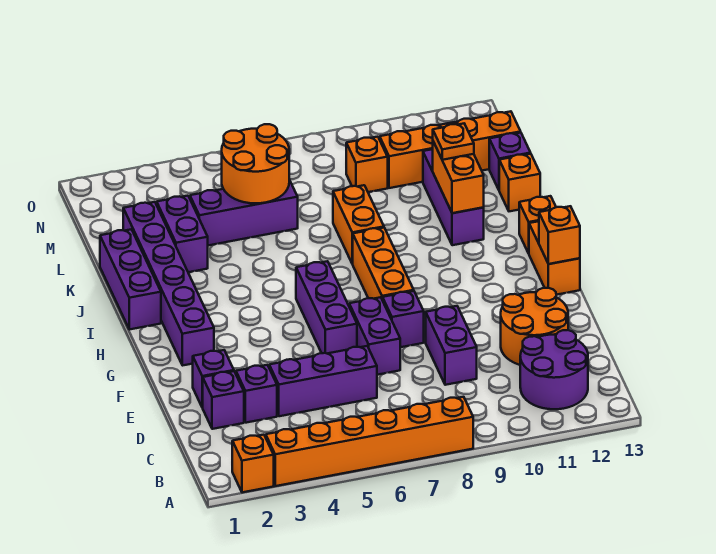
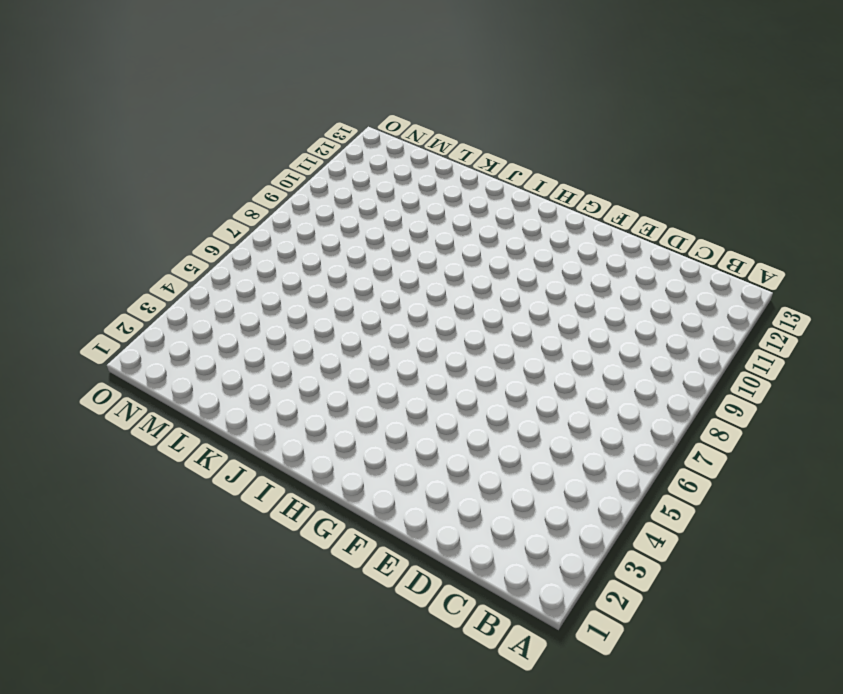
none -> orange brick A2 level 1
none -> orange brick A3:A8 level 1
none -> purple round brick B11:C12 level 1

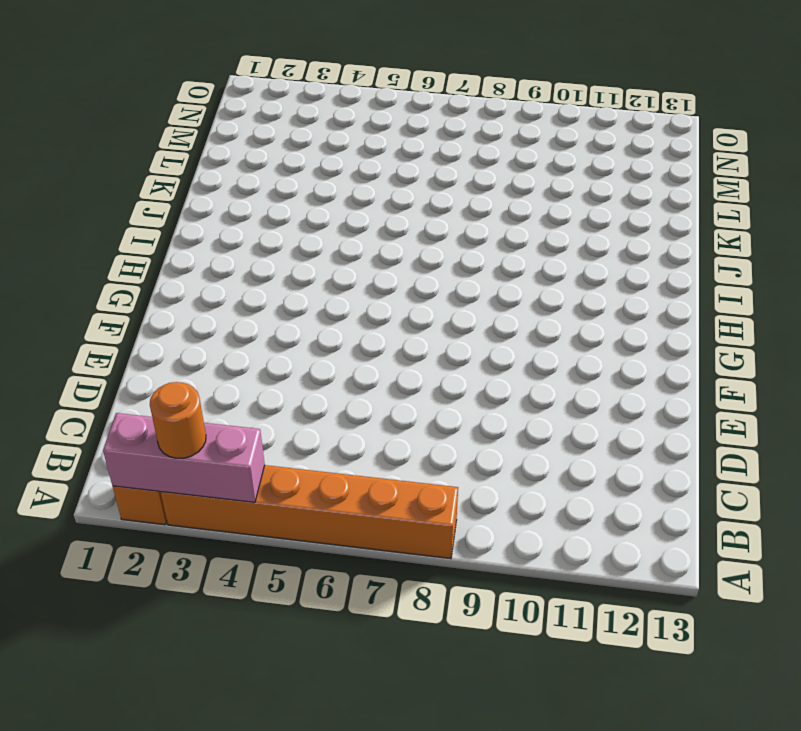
pink brick A2:A4 level 2 -> none
orange round brick A3 level 3 -> none
none -> purple round brick B11:C12 level 1
none -> purple brick D2 level 1
none -> purple brick D3 level 1

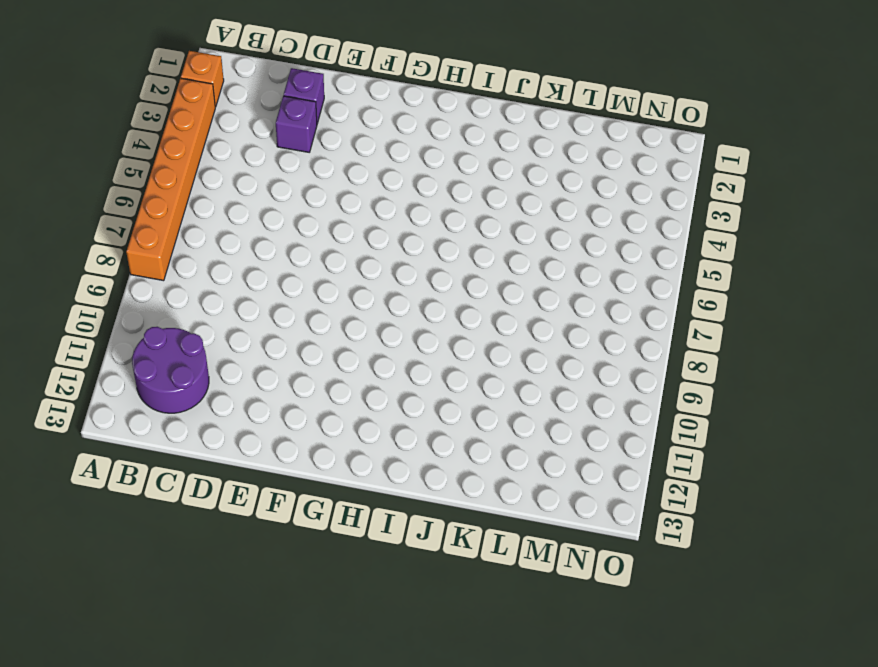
none -> purple brick D4:D6 level 1
none -> purple brick D9:E9 level 1
none -> orange round brick D11:E12 level 1

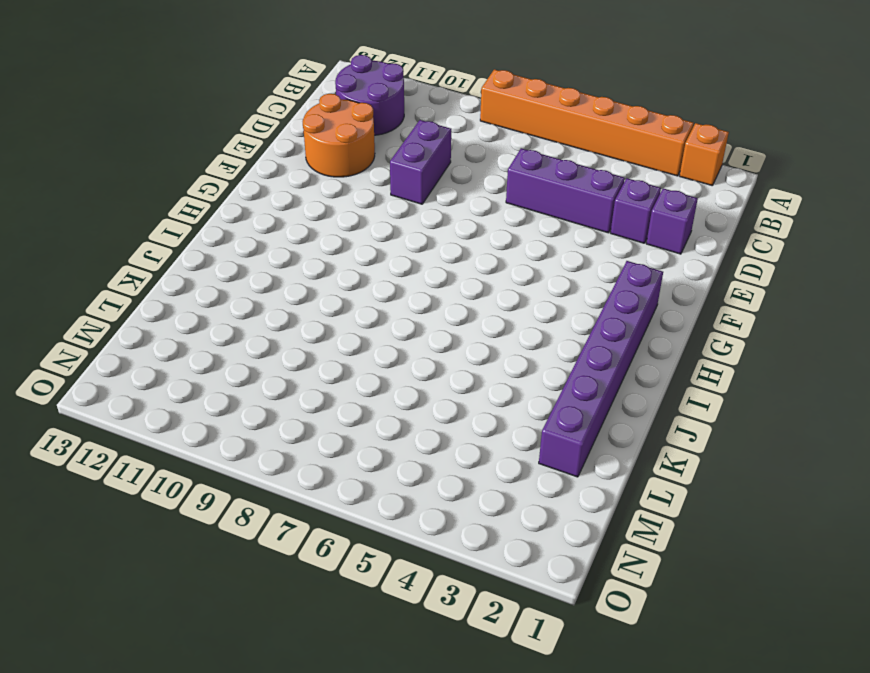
none -> purple brick E2 level 1
none -> purple brick E7:F7 level 1
none -> purple brick F6:H6 level 1

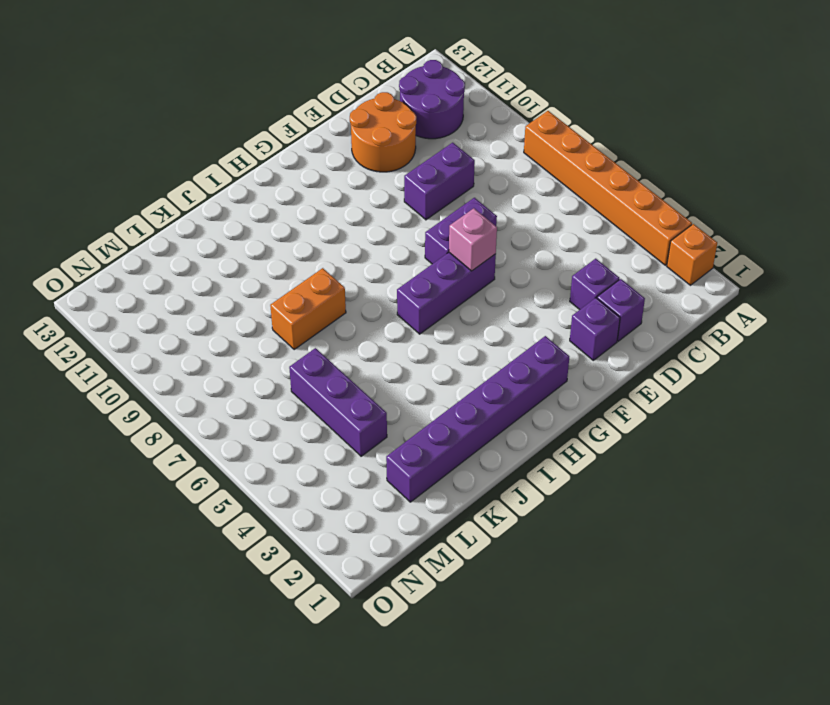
pink brick F6 level 2 -> none
none -> purple brick D4:D6 level 1
none -> purple brick F8 level 1
none -> orange brick G8:I8 level 1

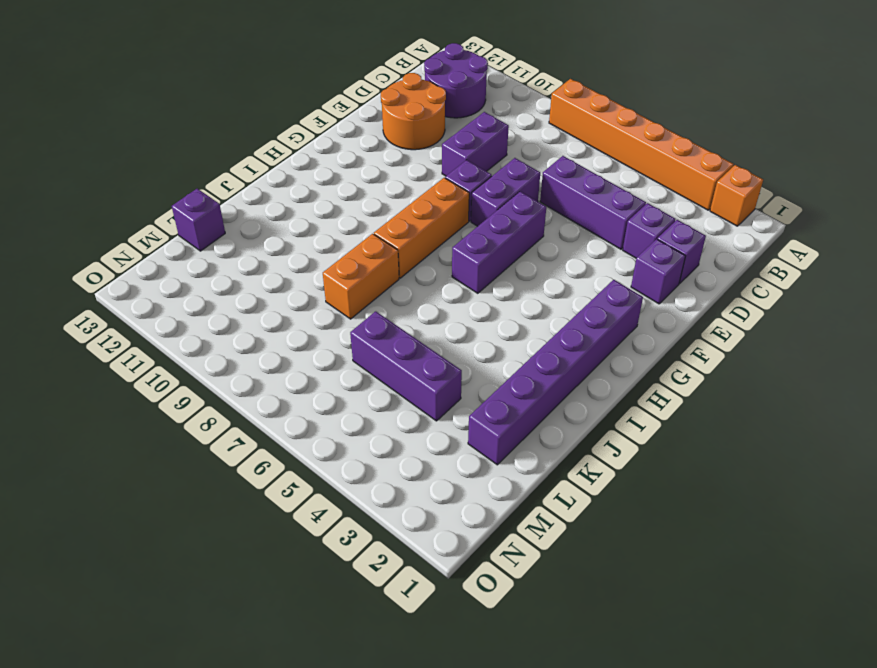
none -> orange brick G13:H13 level 1
none -> purple brick I1:K1 level 1
none -> orange brick I13 level 1

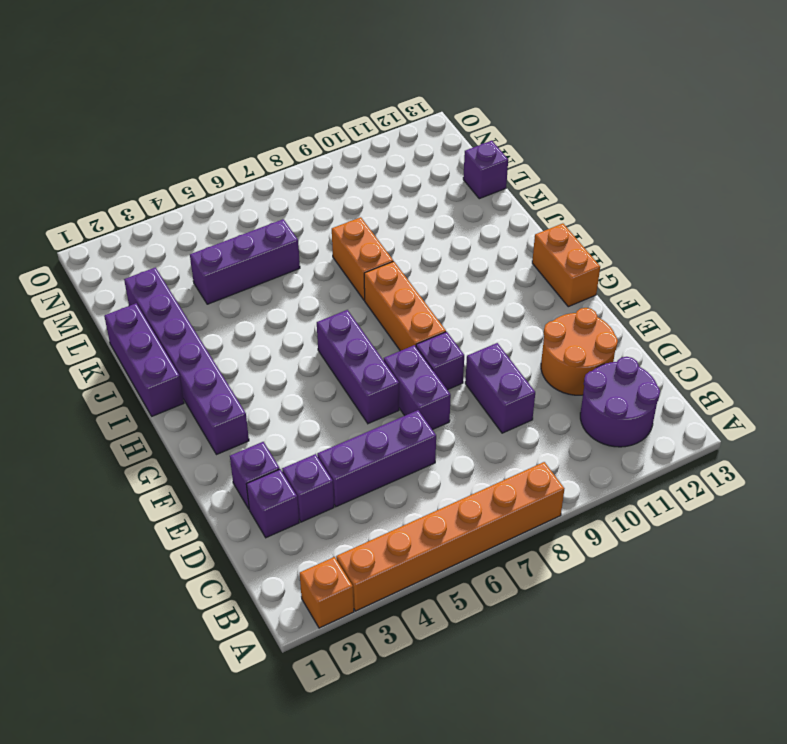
none -> orange brick I13 level 1
none -> purple brick J11:L11 level 1
none -> purple brick K3:L3 level 1

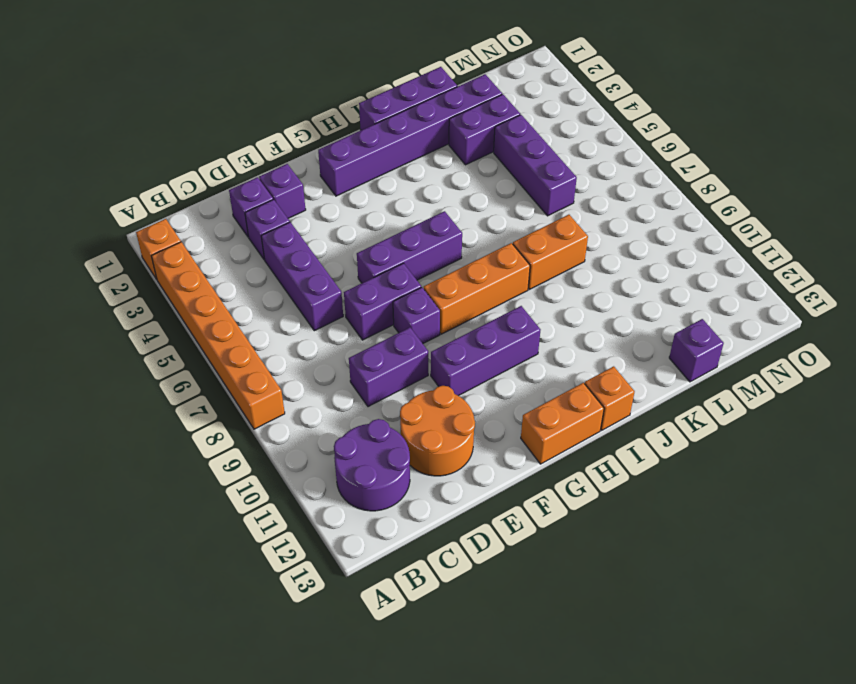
purple brick F10:H10 level 1 -> purple brick J11:L11 level 1
none -> orange brick K13 level 1
none -> orange brick M9 level 1
none -> orange brick M10:M13 level 1

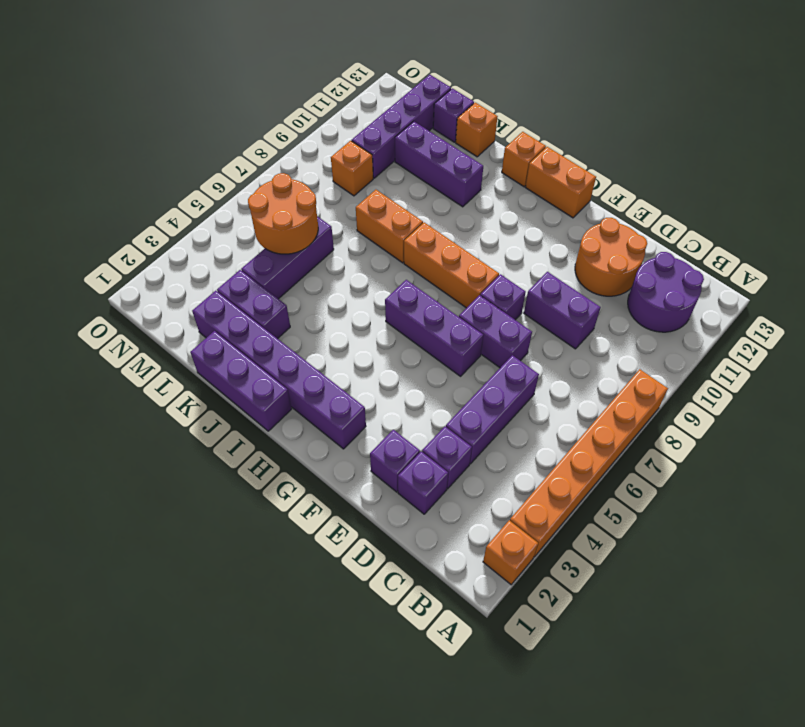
purple brick M10:M13 level 1 -> orange brick M10:M13 level 1
none -> orange brick G13 level 2
none -> orange brick J11:K11 level 2
none -> orange plate K11 level 3

